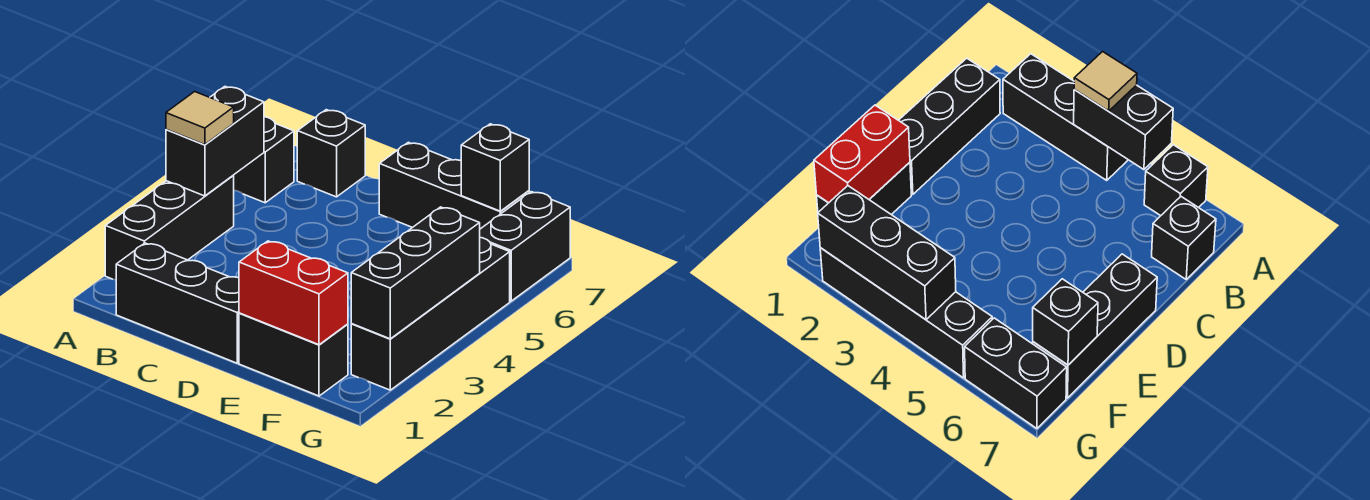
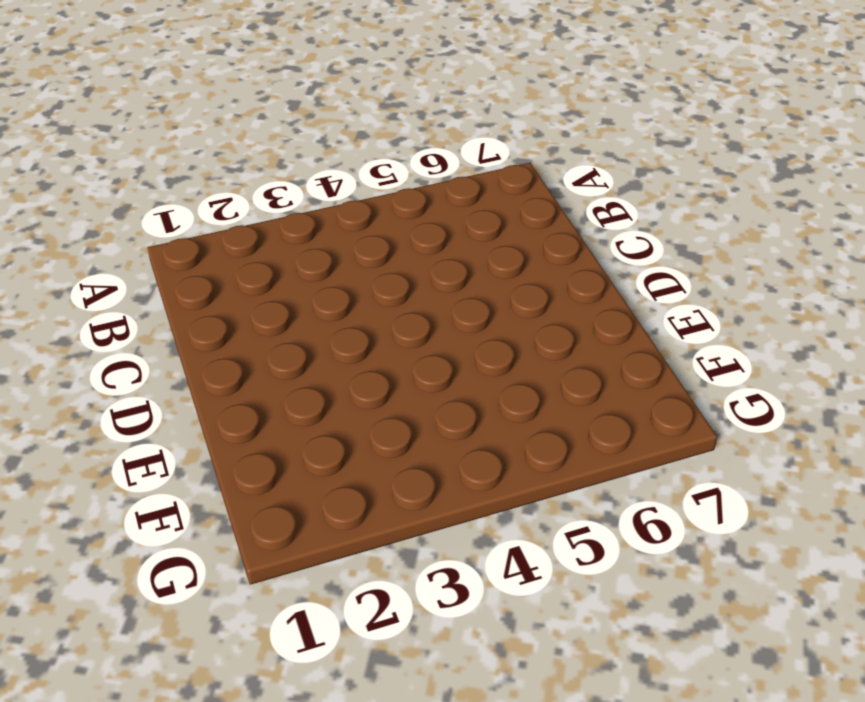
none -> black brick A2:A4 level 1
none -> black brick A6 level 1
none -> black brick B1:D1 level 1

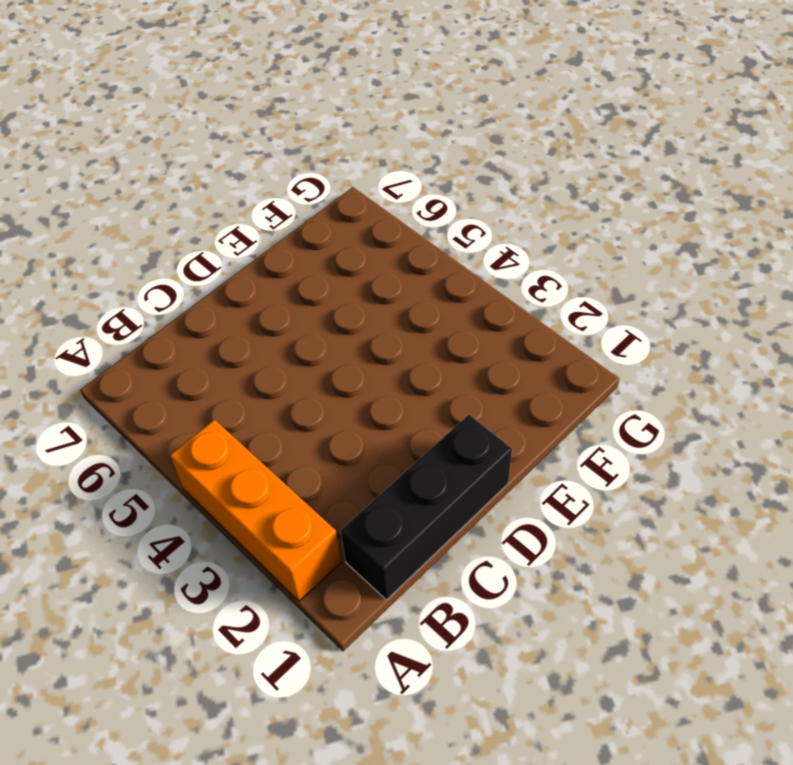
orange brick A2:A4 level 1 -> black brick A2:A4 level 1
none -> black brick A6 level 1
none -> black brick B7 level 1
none -> black brick D7:F7 level 1

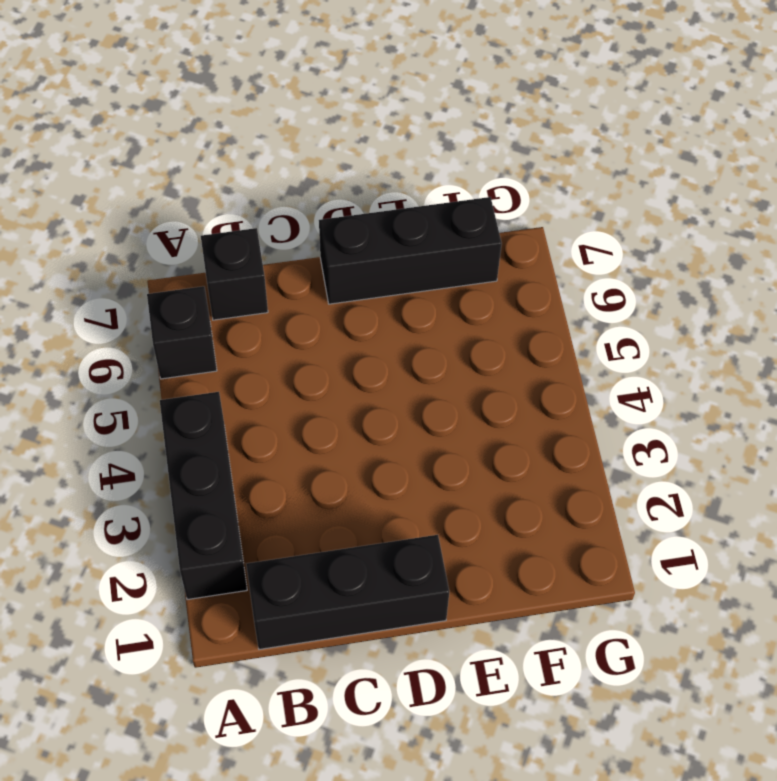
none -> black brick E1:F1 level 1
none -> black brick G2:G5 level 1
none -> black brick G6:G7 level 1

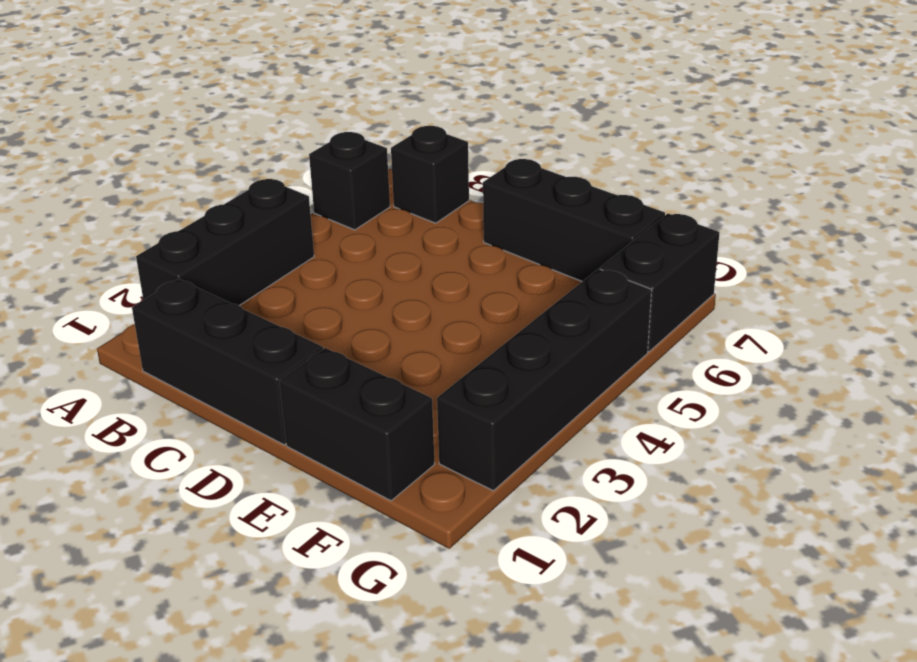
none -> black brick A4:A5 level 2
none -> red brick E1:F1 level 2
none -> black brick F7 level 2

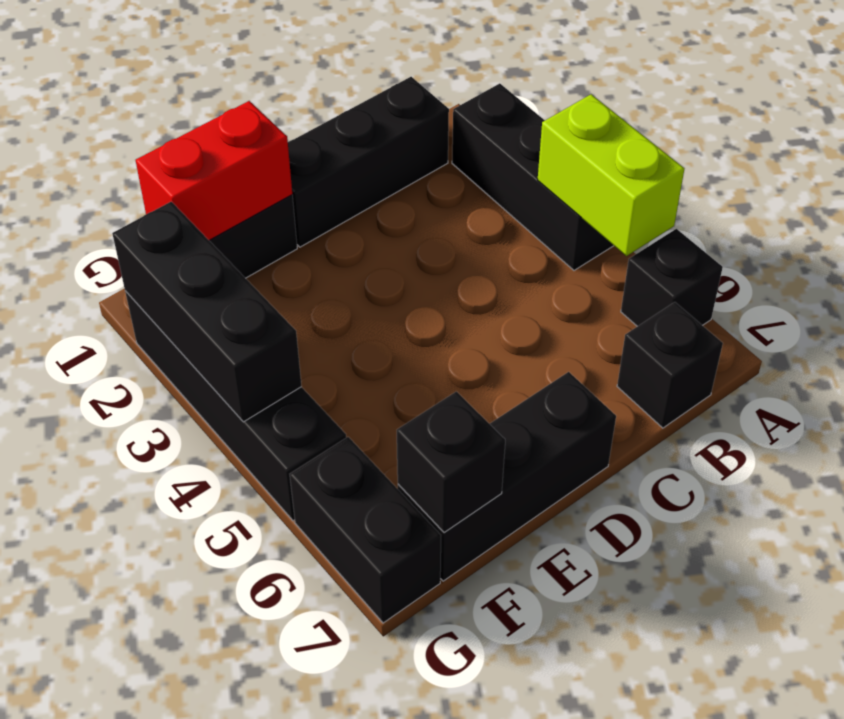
lime brick A4:A5 level 2 -> black brick A4:A5 level 2
none -> tan tile A4 level 3

